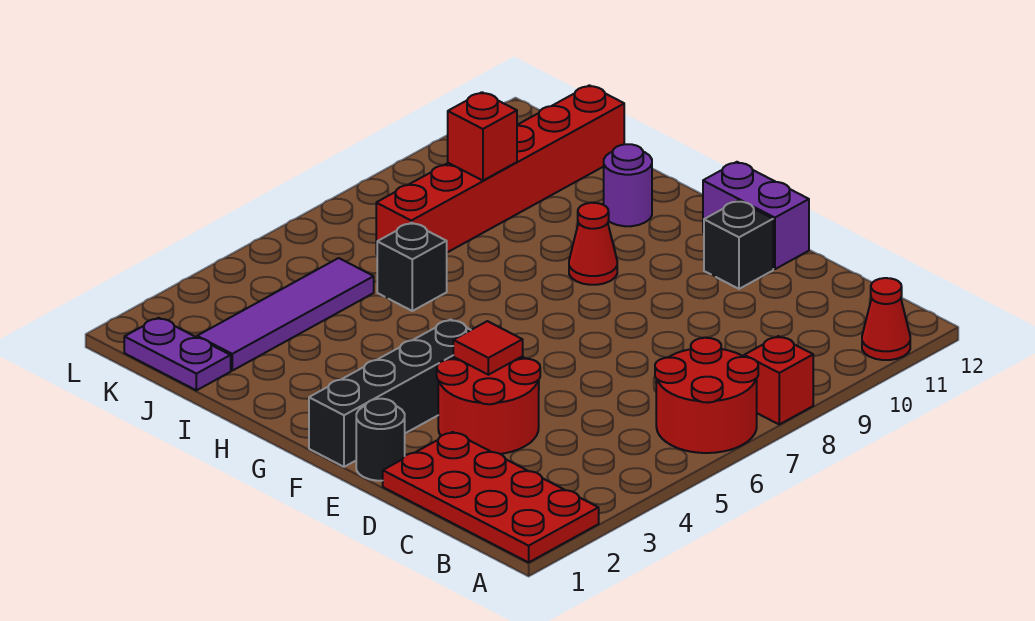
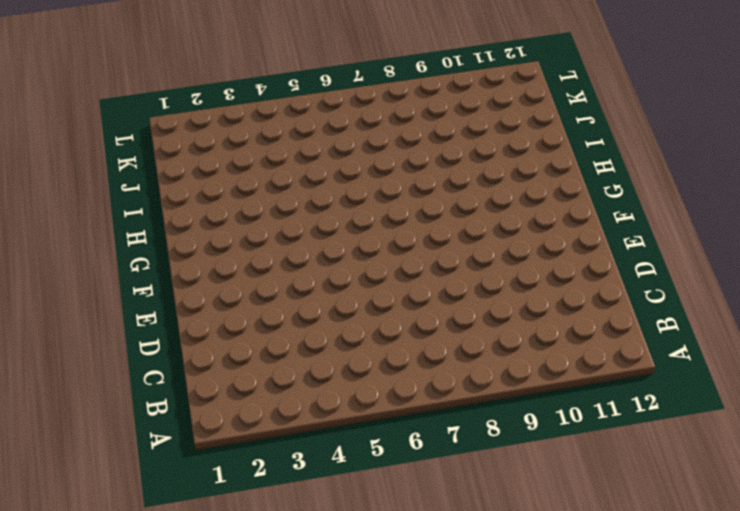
none -> red plate A1:D2 level 1
none -> red round brick A6:B7 level 1
none -> red brick A8 level 1

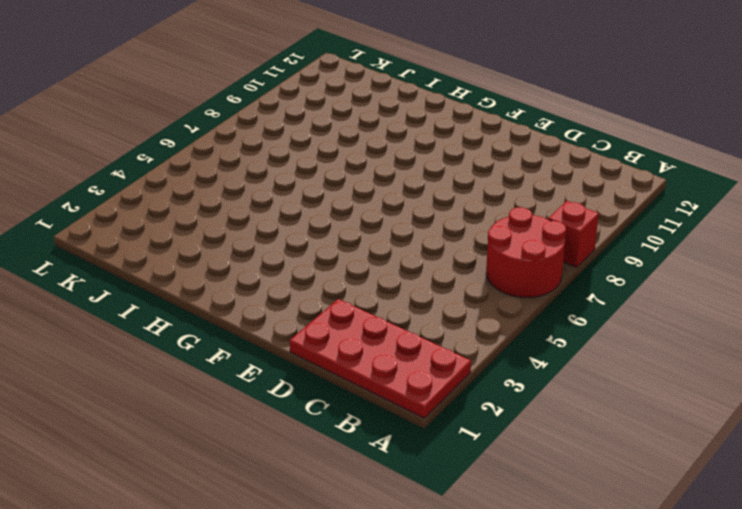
none -> red cone A11 level 1
none -> red round brick D3:E4 level 1
none -> black round brick E1 level 1

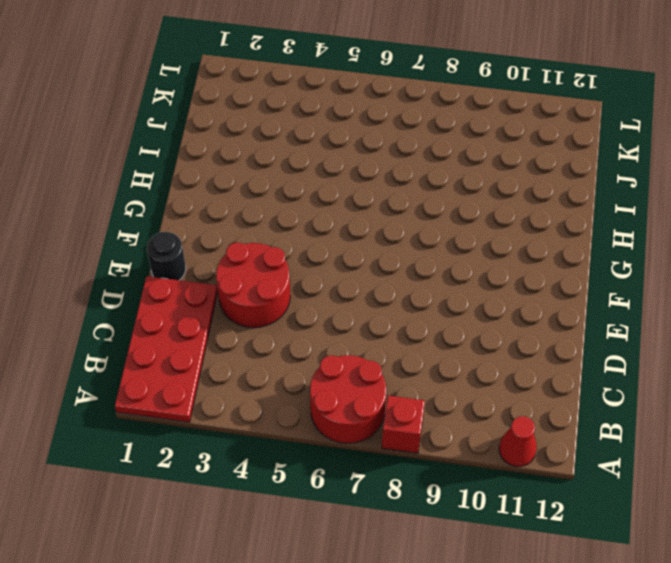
none -> black brick E11 level 1
none -> purple brick E12:F12 level 1
none -> black brick F1:F4 level 1

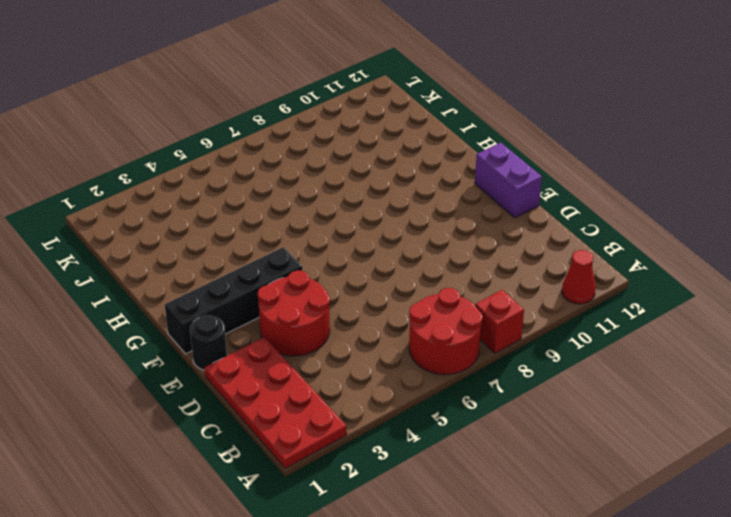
none -> black brick E11 level 1
none -> red cone G9 level 1
none -> purple round brick H11 level 1

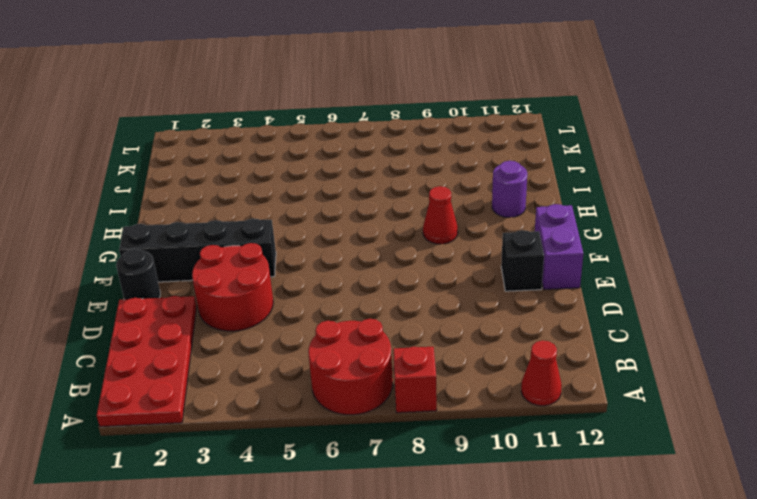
none -> black brick I6 level 1
none -> purple plate J1:K1 level 1
none -> purple tile J2:J5 level 1

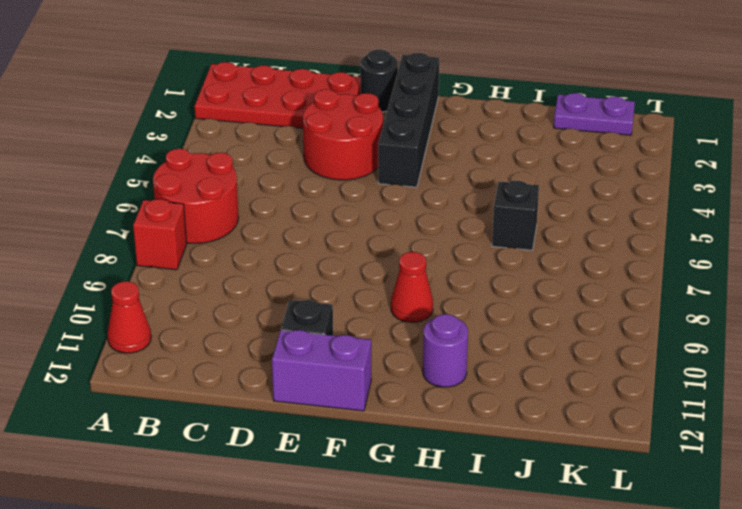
none -> purple tile J2:J5 level 1
none -> red brick J7:J12 level 1
none -> red tile E4 level 2

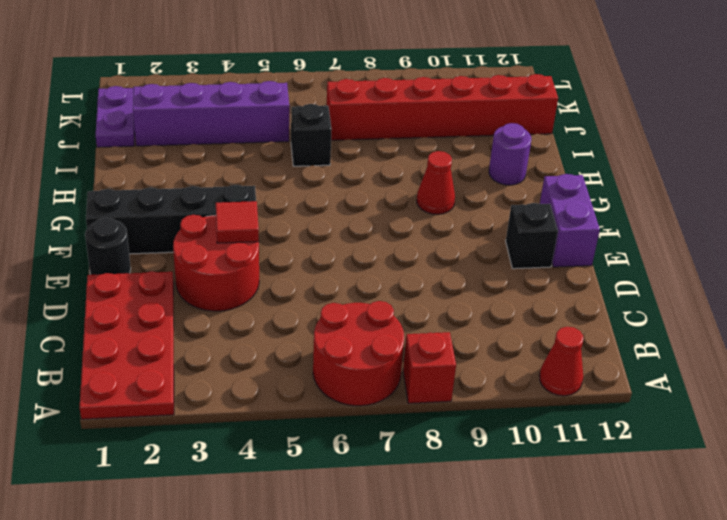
purple brick J2:J5 level 1 -> purple tile J2:J5 level 1
none -> red brick J9 level 2

